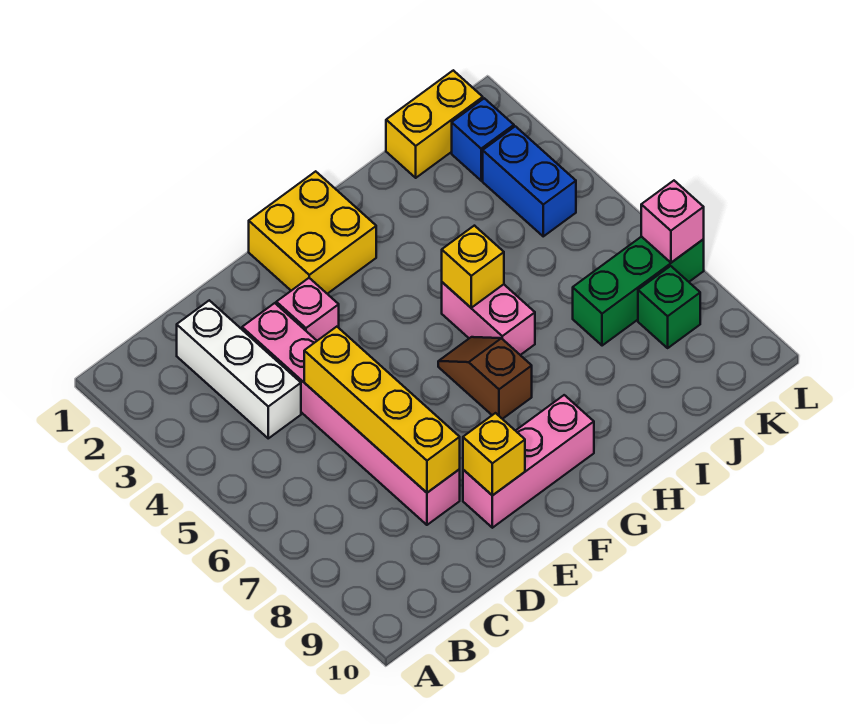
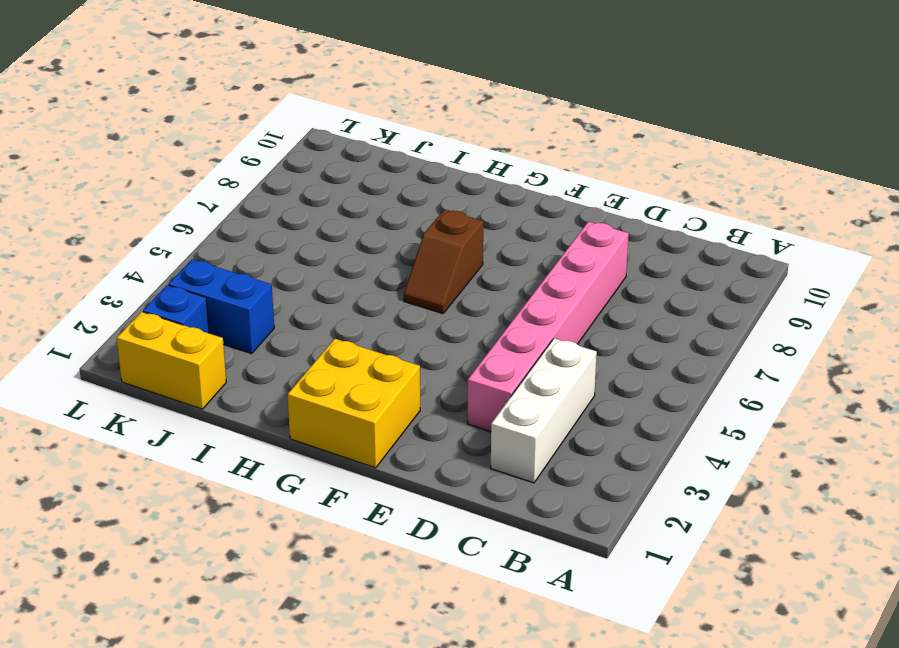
blue brick J3:K3 level 1 -> blue brick K3:K4 level 1
none -> pink brick E3 level 1
none -> pink brick E9:G9 level 1
none -> pink brick H5:H6 level 1

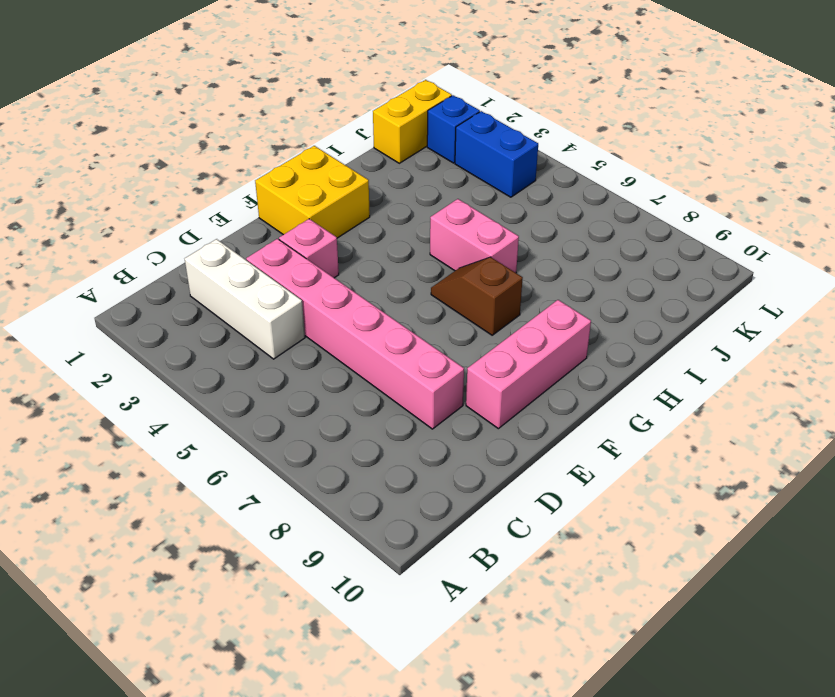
none -> green brick J7:L7 level 1
none -> green brick K8 level 1
none -> yellow brick D5:D8 level 2

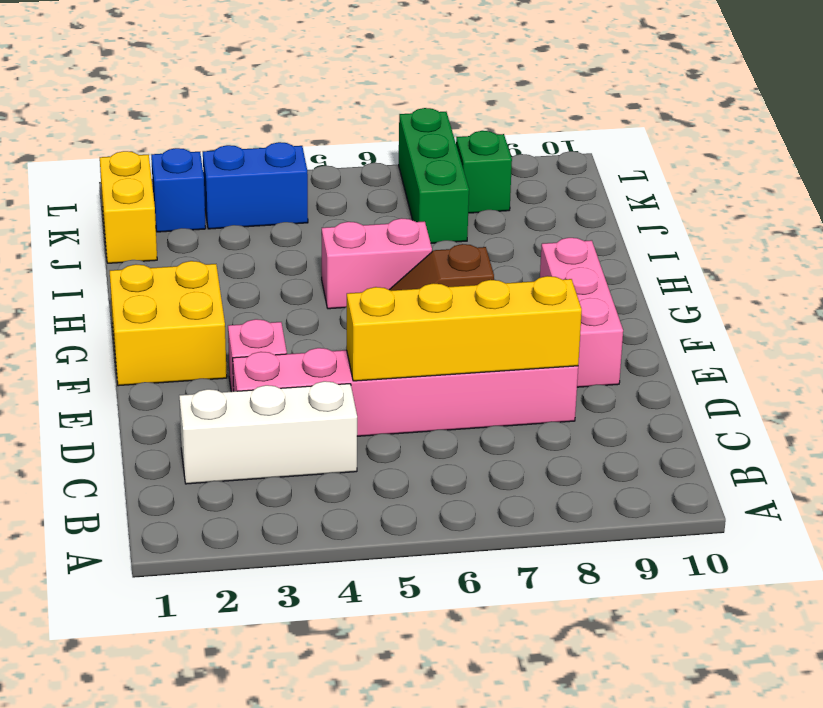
none -> yellow brick E9 level 2
none -> yellow brick H5 level 2
none -> pink brick L7 level 2

